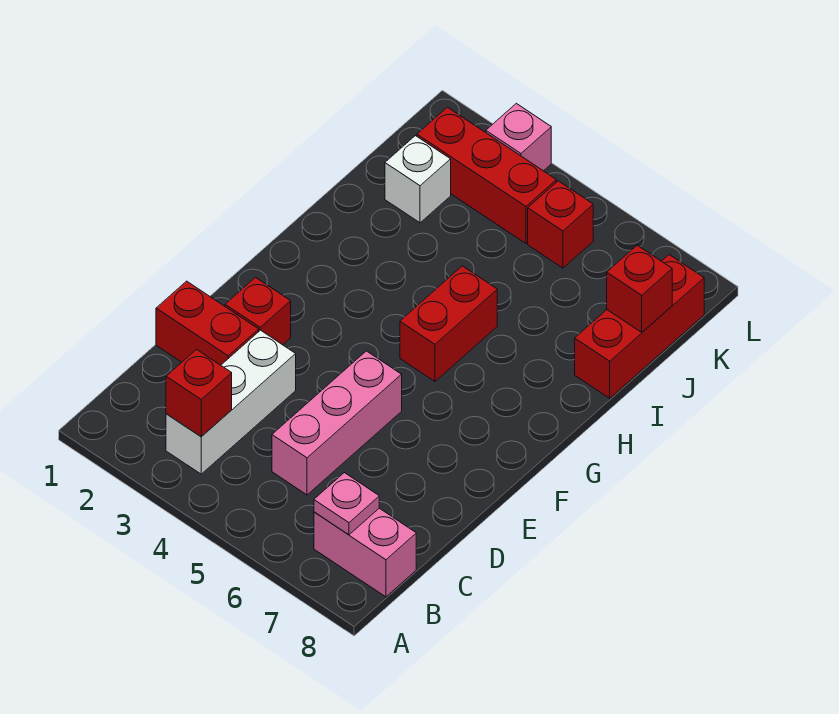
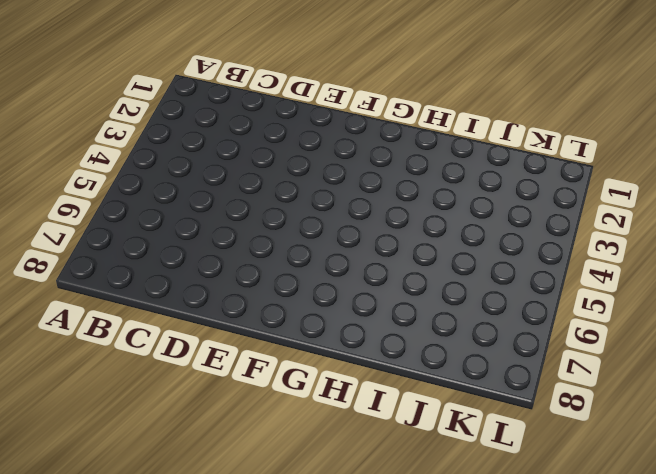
none -> white brick B3:D3 level 1
none -> pink brick B7:B8 level 1
none -> pink brick C5:E5 level 1

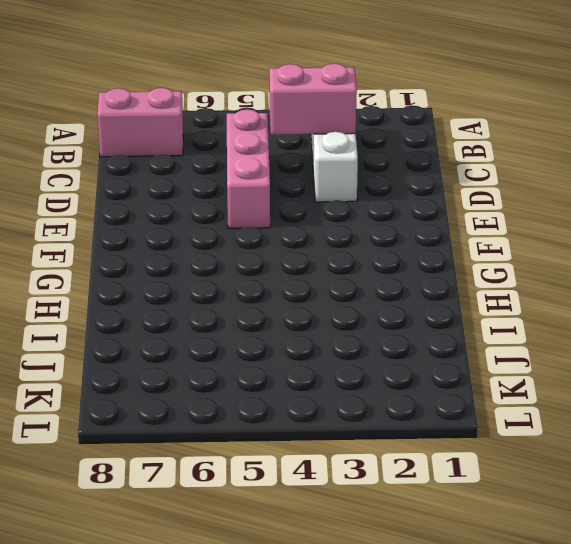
pink brick C3:C4 level 2 -> none
none -> red brick D1:D2 level 1
none -> red brick E2 level 1
none -> red brick G5:H5 level 1

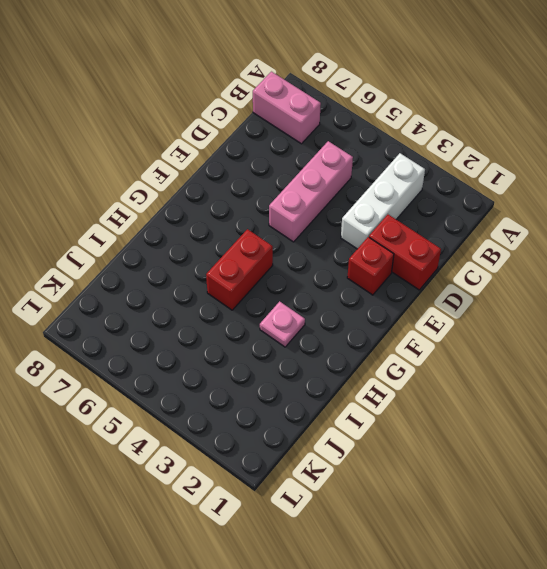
pink plate H3 level 1 -> pink plate B7 level 2
none -> red brick I8:K8 level 1
none -> white brick J2 level 1
none -> red brick K2:K4 level 1

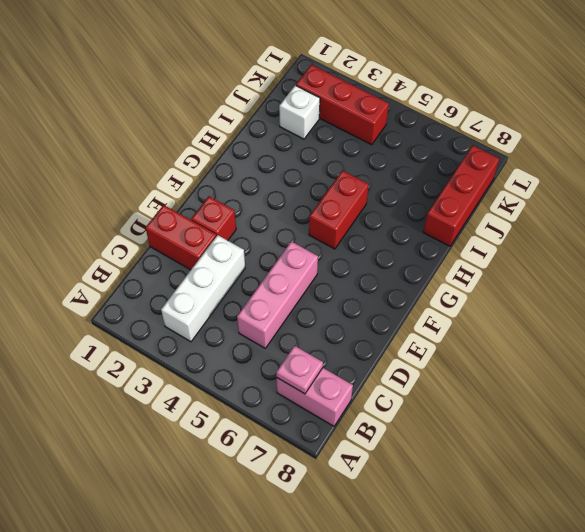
none -> red brick K5 level 1
none -> pink brick L3 level 1
none -> red brick B3 level 2

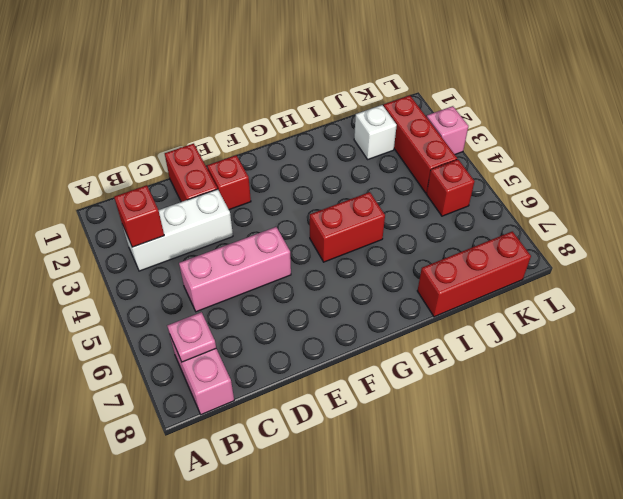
none -> red brick J8 level 2

